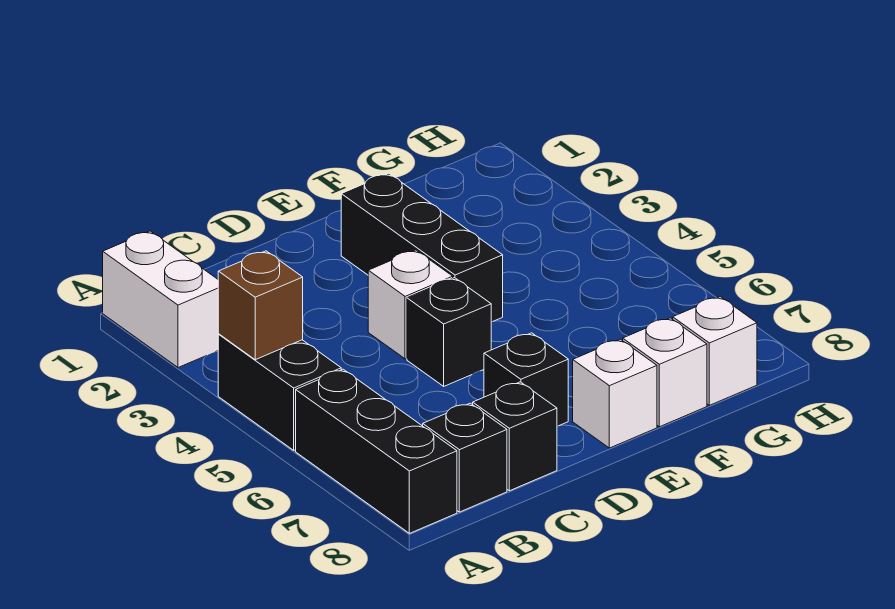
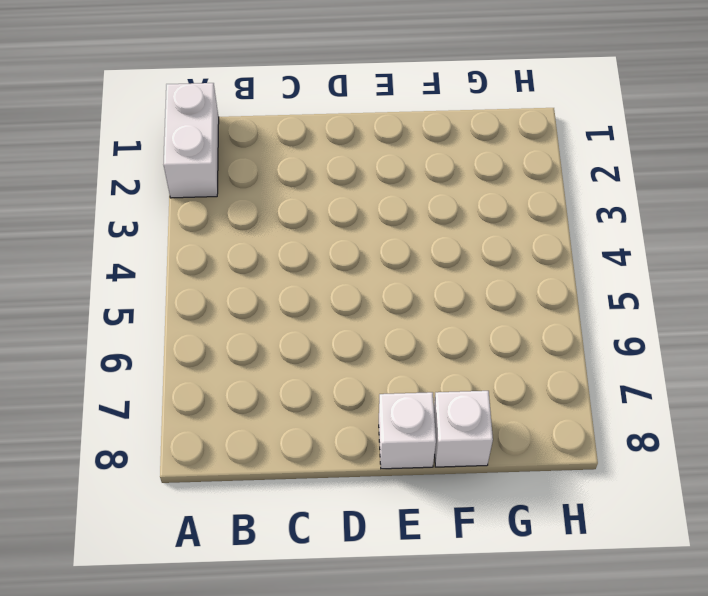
none -> black brick A4:A5 level 1
none -> black brick A6:A8 level 1
none -> black brick B8 level 1

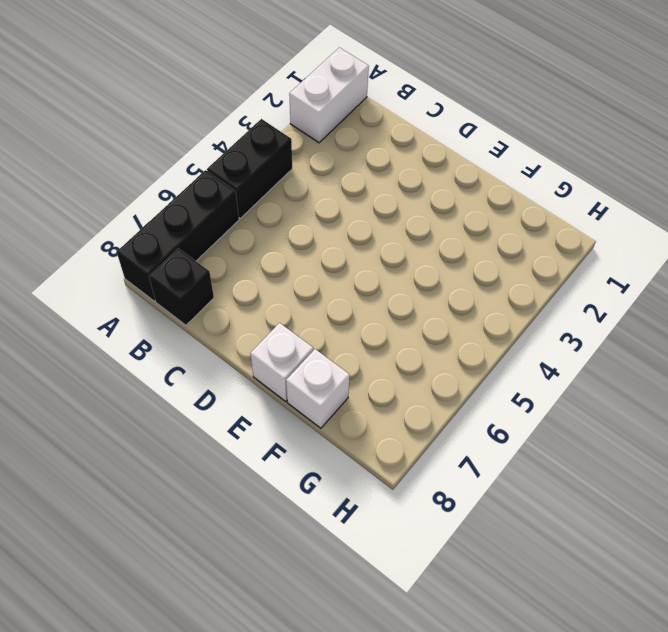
none -> black brick C8 level 1
none -> white brick D4 level 1
none -> black brick D5 level 1

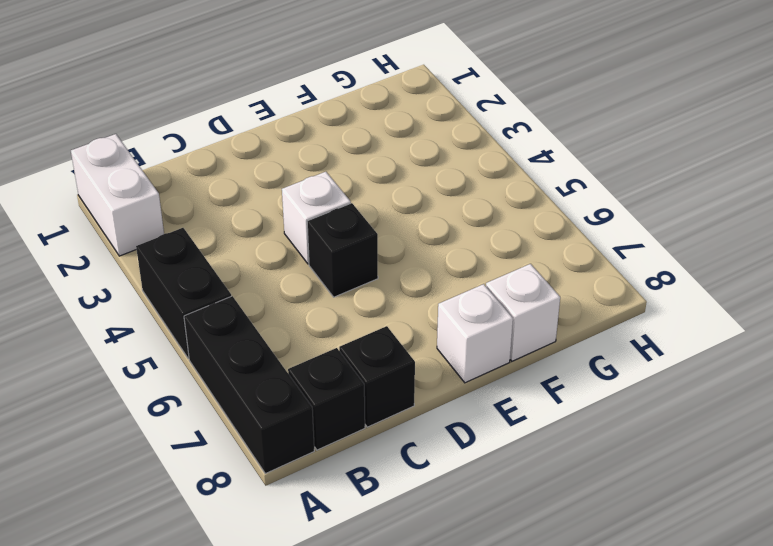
none -> black brick D7 level 1
none -> black brick E2:E4 level 1
none -> white brick G8 level 1

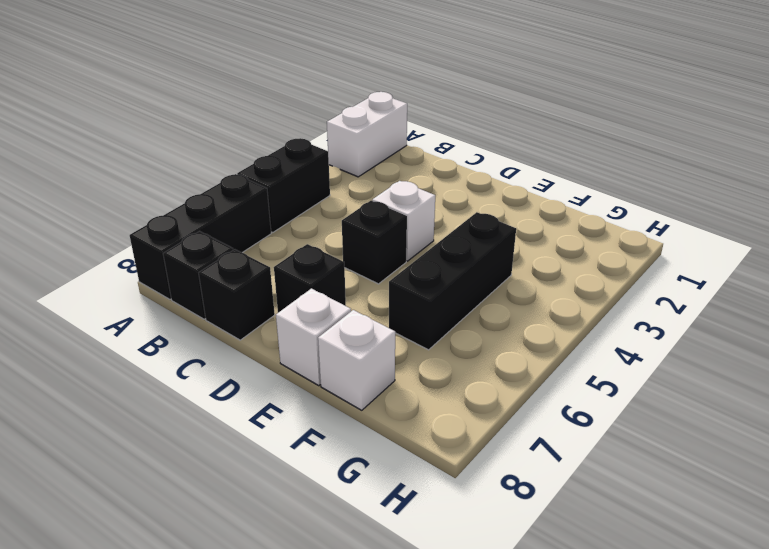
black brick F4:F6 level 1 -> black brick E2:E4 level 1
none -> white brick G8 level 1
none -> brown brick A4 level 2

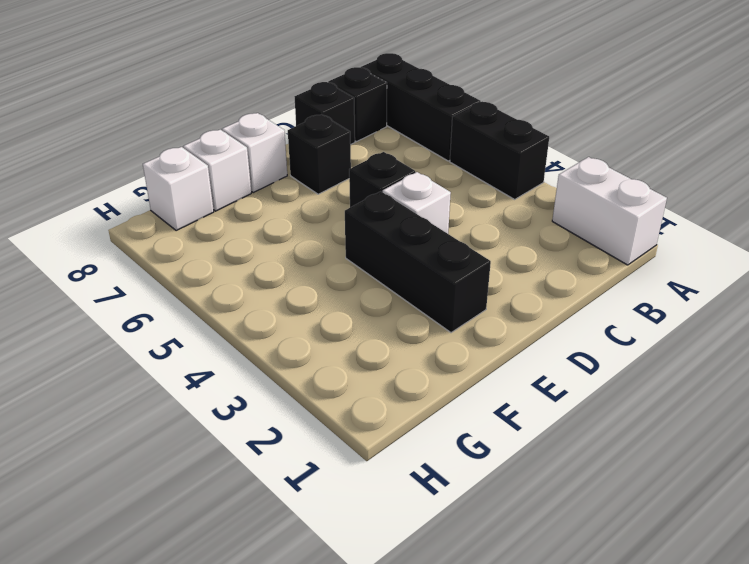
none -> brown brick A4 level 2

